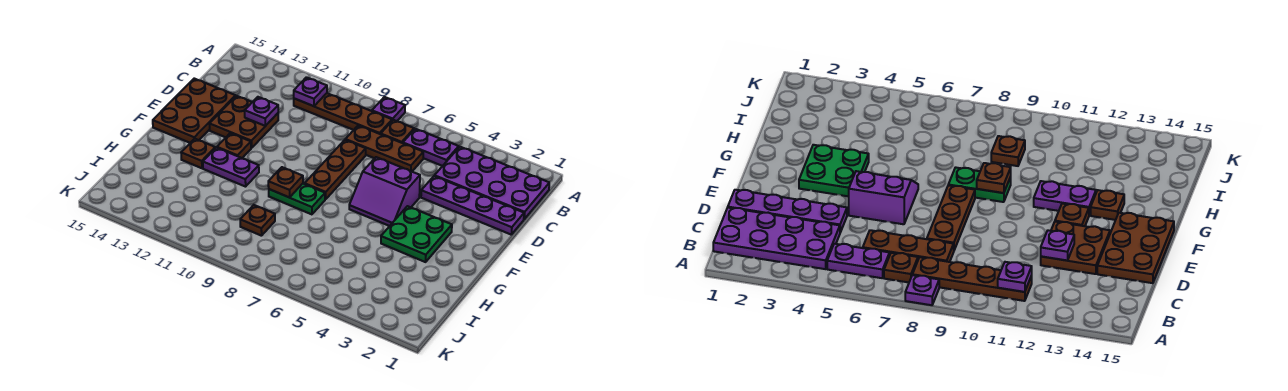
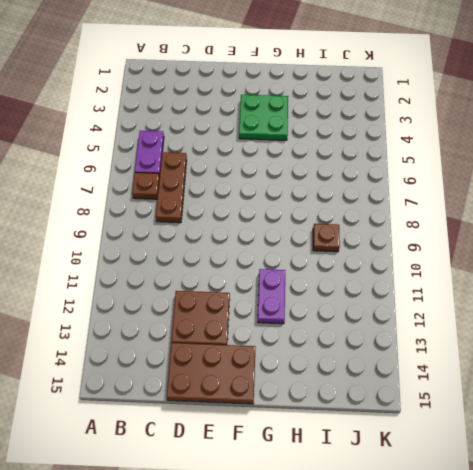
none -> purple plate A8 level 1
none -> purple plate B1:C4 level 1
none -> brown plate B8:B11 level 1

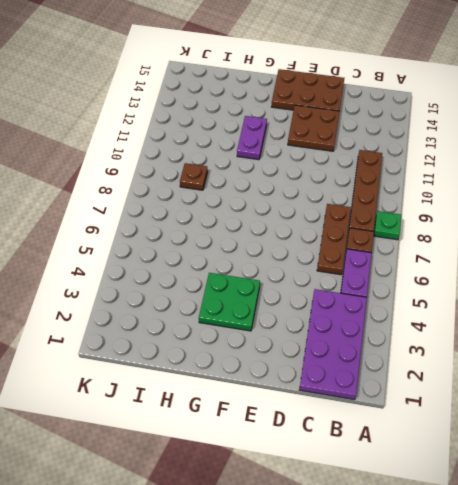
green plate A8 level 1 -> purple plate A8 level 1
none -> purple plate D1:D4 level 1
none -> brown plate D8:F8 level 1
none -> purple slope E5:F6 level 1 top E

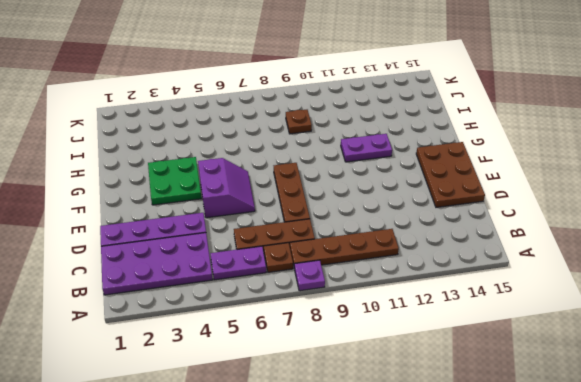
purple slope E5:F6 level 1 top 5 -> purple slope E5:F6 level 1 top E
none -> brown plate D12:E13 level 1
none -> brown plate F12 level 1
none -> green plate G8:G9 level 1

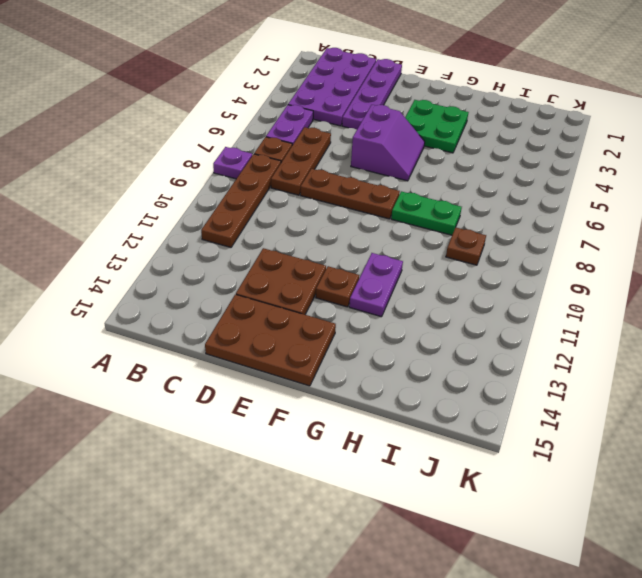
green plate G8:H8 level 1 -> green plate G8:G9 level 1
none -> brown plate G13 level 1
none -> purple plate B11 level 2
none -> purple plate D12 level 2

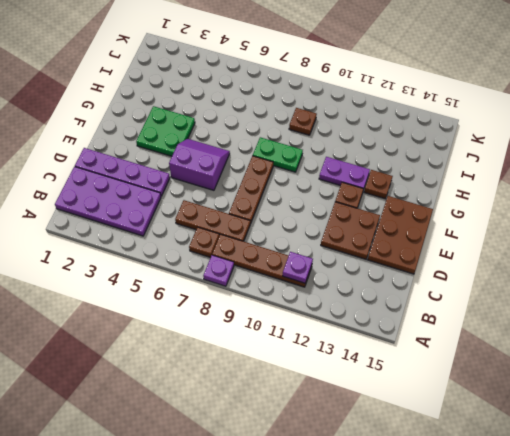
none -> purple plate B5:B6 level 1
none -> purple plate D12 level 2
none -> brown plate G9 level 2

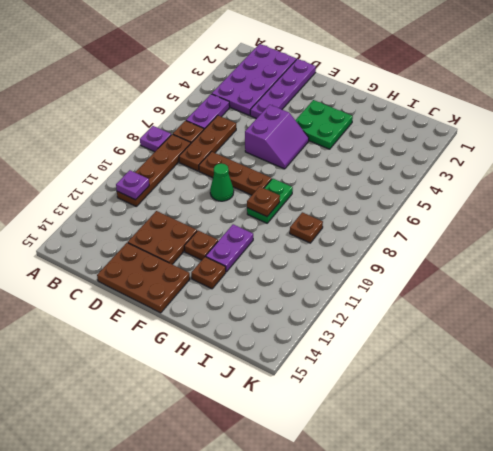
green cone E9 level 1 -> none
none -> purple plate D12 level 2

